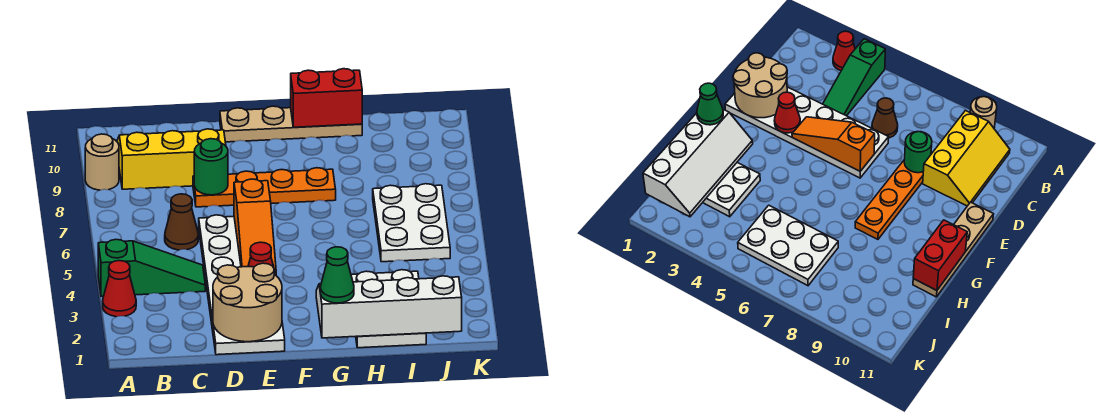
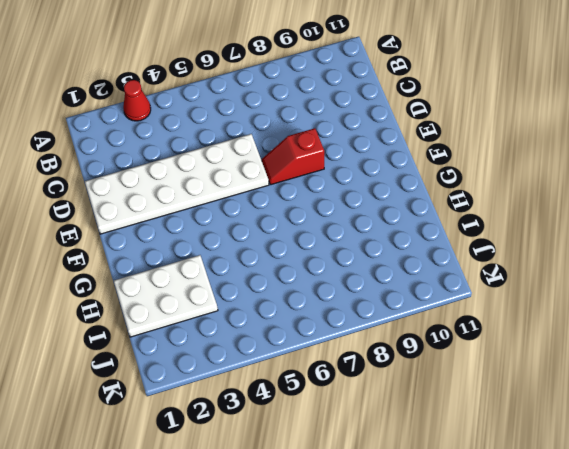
red slope E7:E8 level 1 top 8 -> orange plate D8:G8 level 1
none -> green slope A4:C4 level 1 top A
none -> tan round brick A9 level 1
none -> yellow slope B9:D10 level 1 top 9

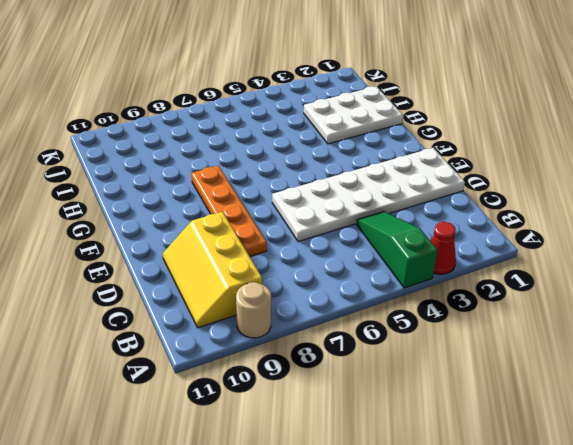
none -> brown cone C6 level 1
none -> tan plate E11:H11 level 1
none -> white plate I5:J7 level 1

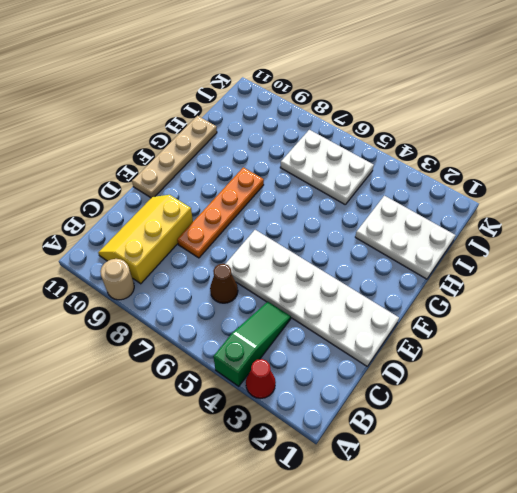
none -> tan round brick D1:E2 level 2
none -> green round brick D8 level 2
none -> red cone E3 level 2

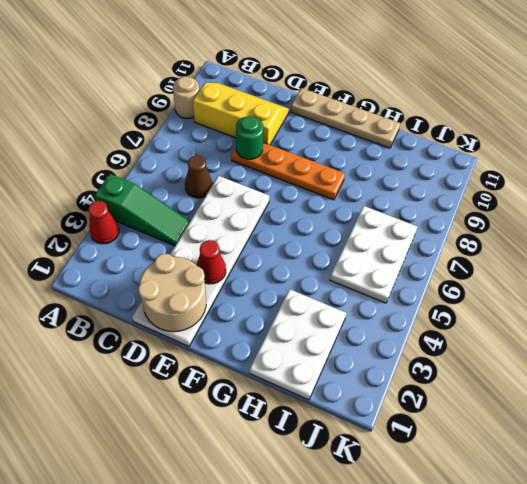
none -> orange slope E4:E6 level 2 top 6
none -> white slope G1:J2 level 2 top 1
none -> red brick G11:H11 level 2

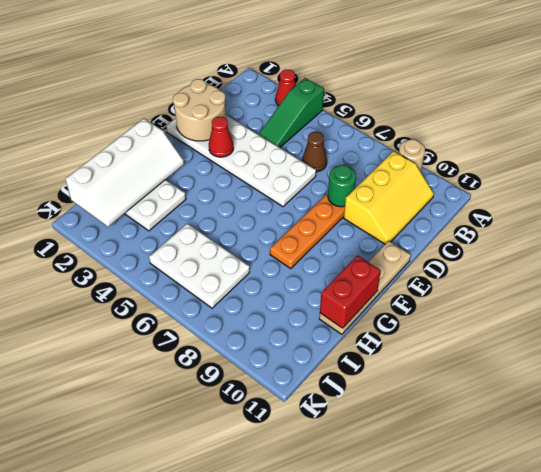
none -> orange slope E4:E6 level 2 top 6
none -> green cone G1 level 3

